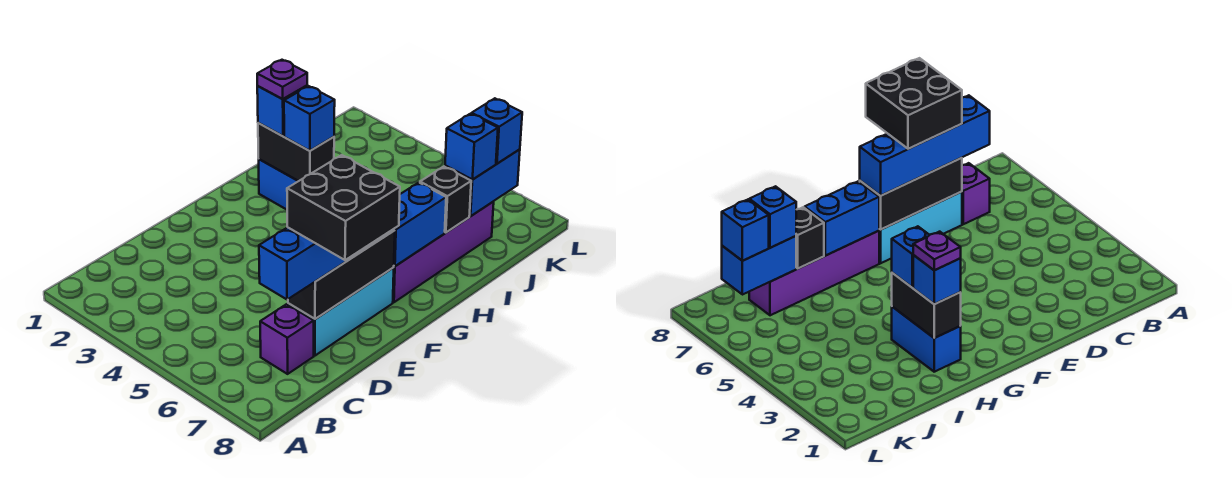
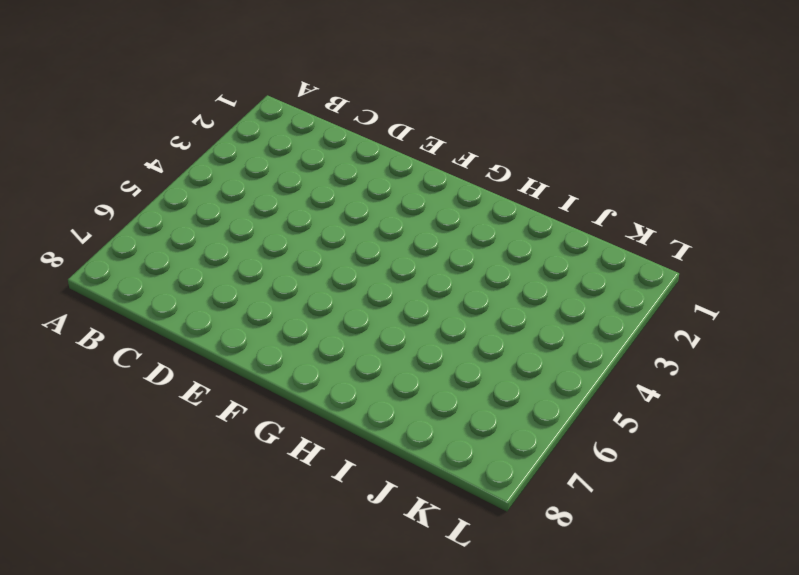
none -> purple brick C7 level 1
none -> cyan brick D7:F7 level 1
none -> purple brick G7:J7 level 1

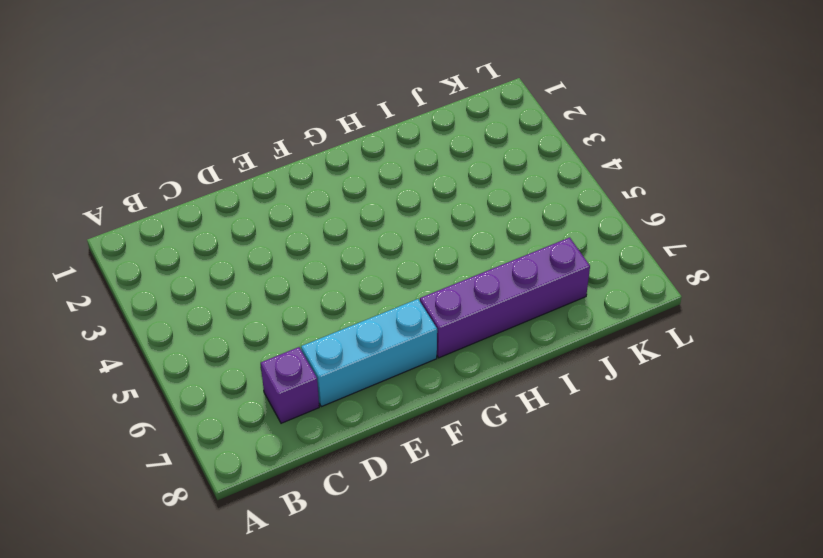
none -> blue brick H2:H3 level 1
none -> black brick D7:F7 level 2
none -> blue brick G7:H7 level 2

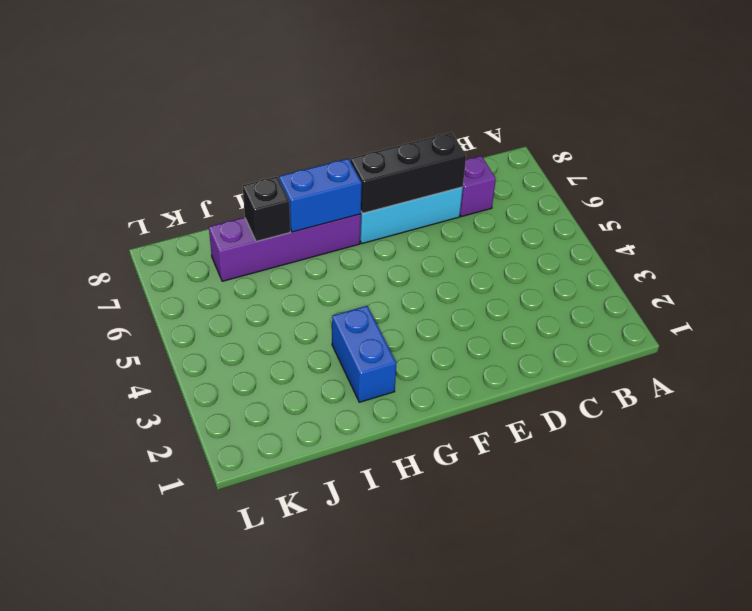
none -> black brick H2:H3 level 2
none -> blue brick J7:K7 level 2
none -> blue brick C7:F7 level 3

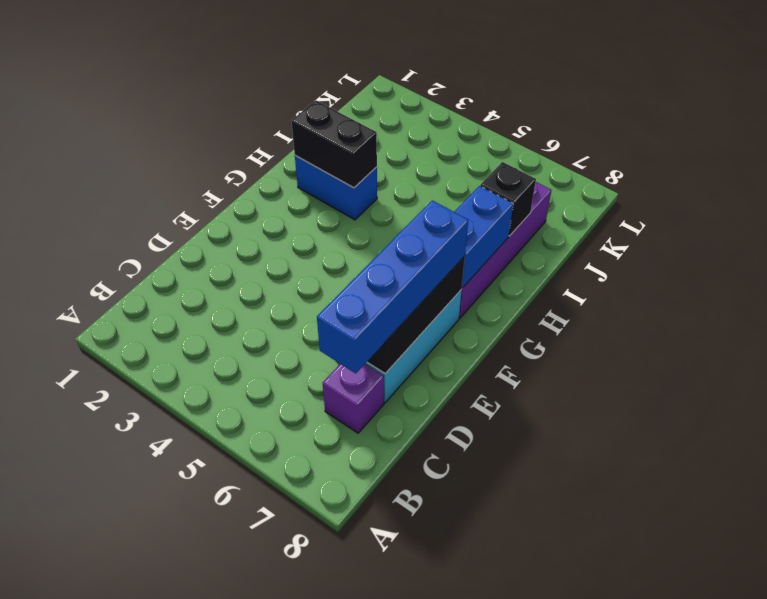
none -> blue brick J7:K7 level 2
none -> blue brick H2 level 3
none -> blue brick H3 level 3

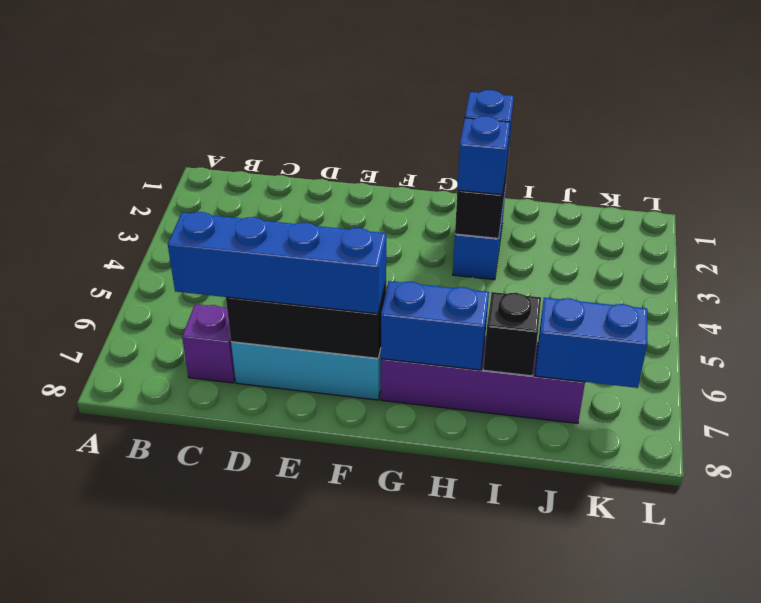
none -> blue brick J7 level 3
none -> blue brick K7 level 3
none -> black brick D7:E8 level 4

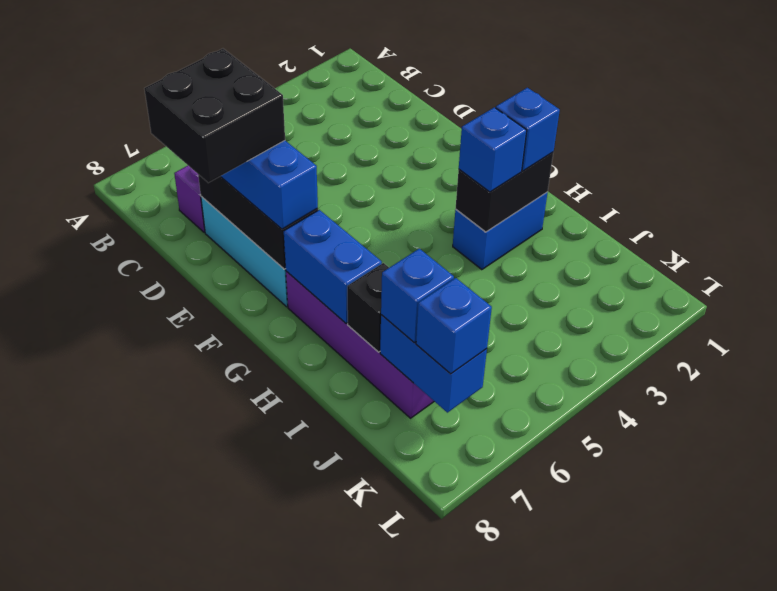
none -> purple plate H2 level 4

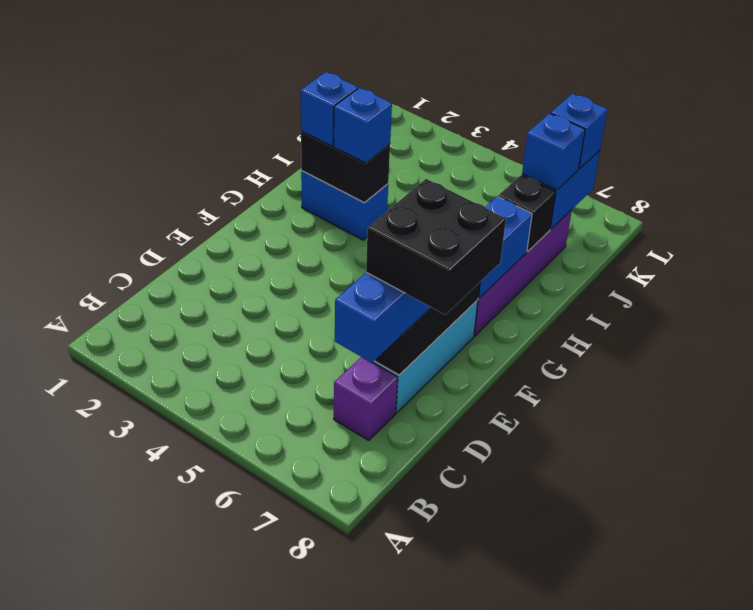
none -> purple plate H2 level 4

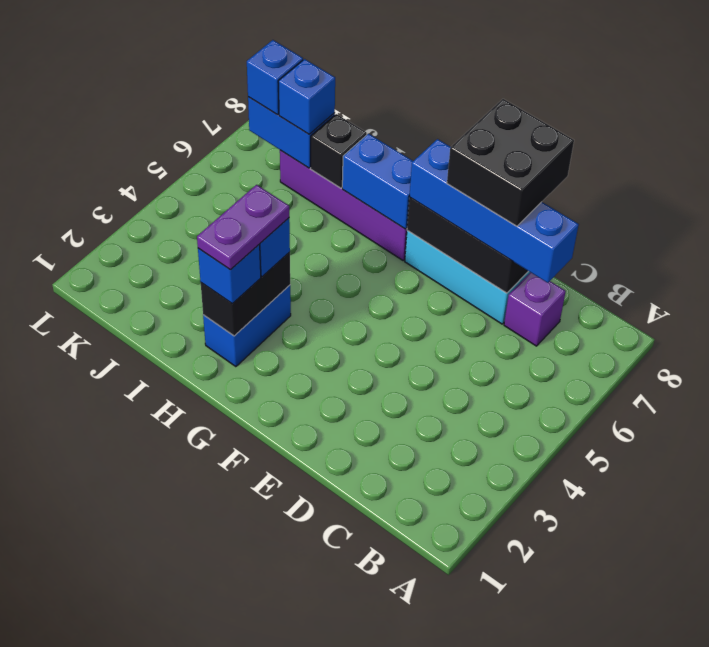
purple plate H2:H3 level 4 -> purple plate H2 level 4

